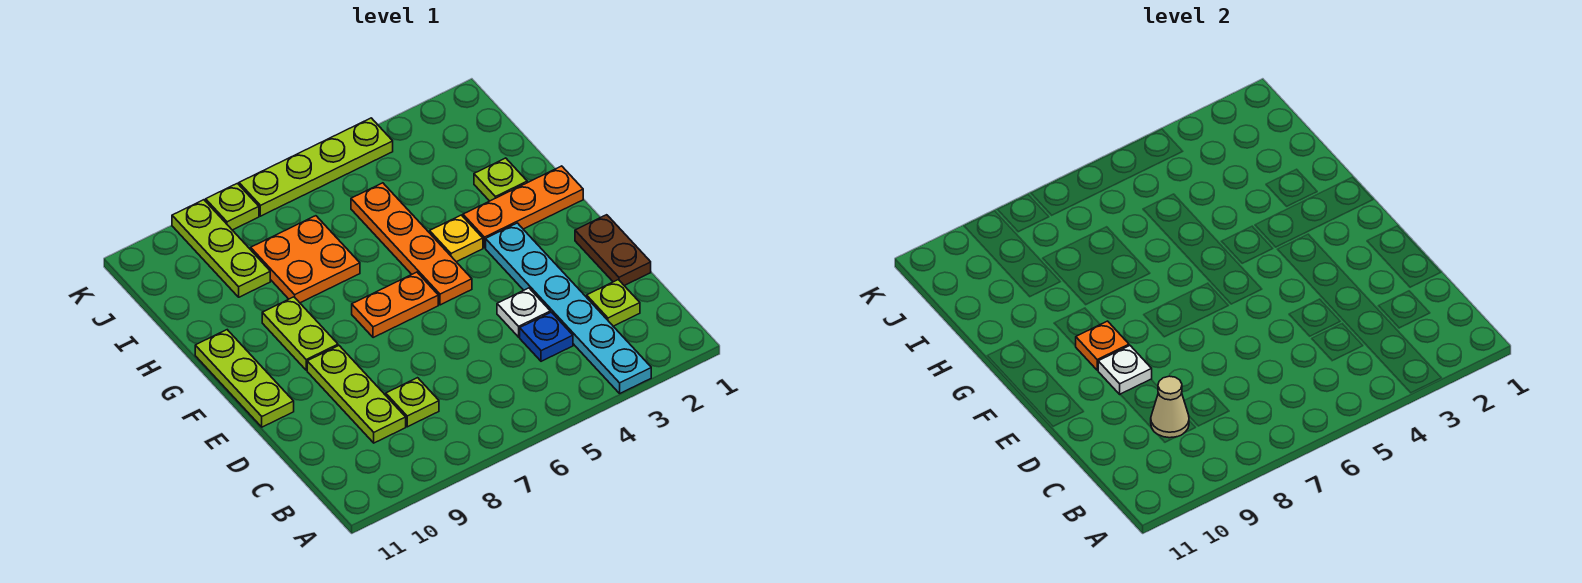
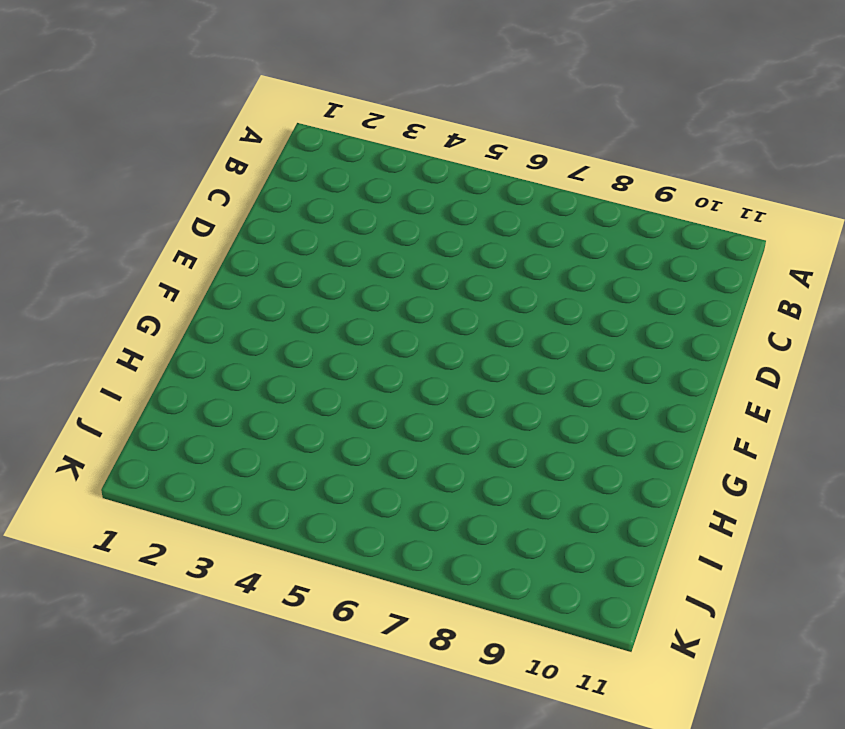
none -> cyan plate A3:F3 level 1
none -> lime plate C2 level 1
none -> blue plate C4 level 1

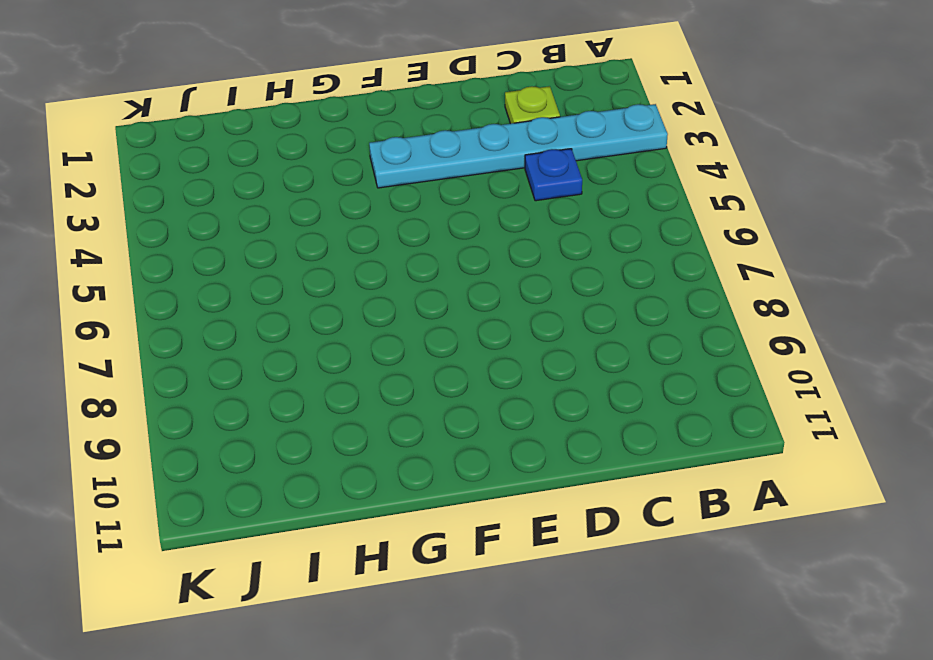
none -> lime plate C8 level 1
none -> lime plate C9:E9 level 1
none -> brown plate D1:E1 level 1

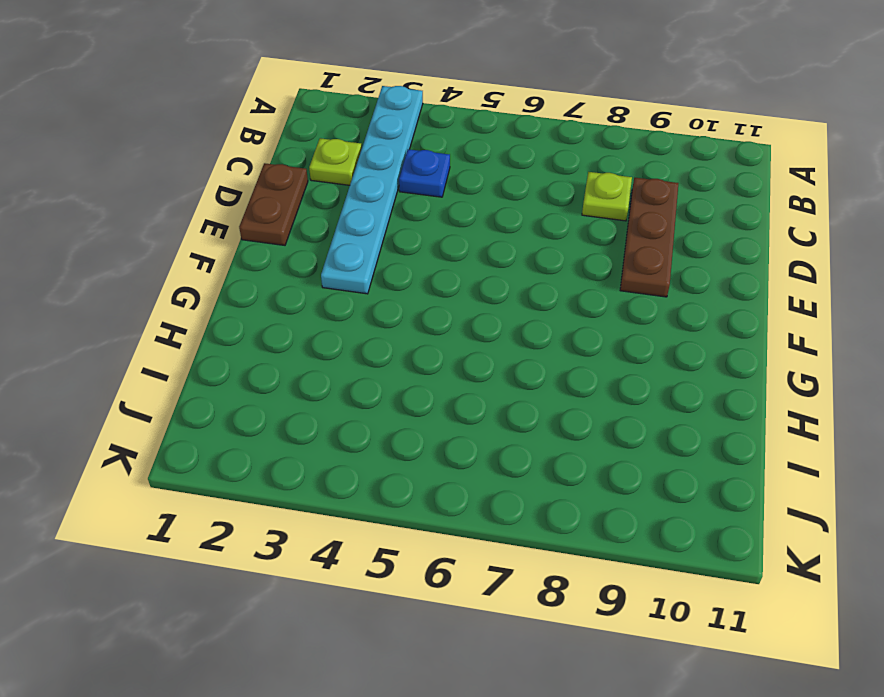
brown plate C9:E9 level 1 -> lime plate C9:E9 level 1
none -> white plate D4 level 1
none -> lime plate E11:G11 level 1
none -> orange plate F5:I5 level 1

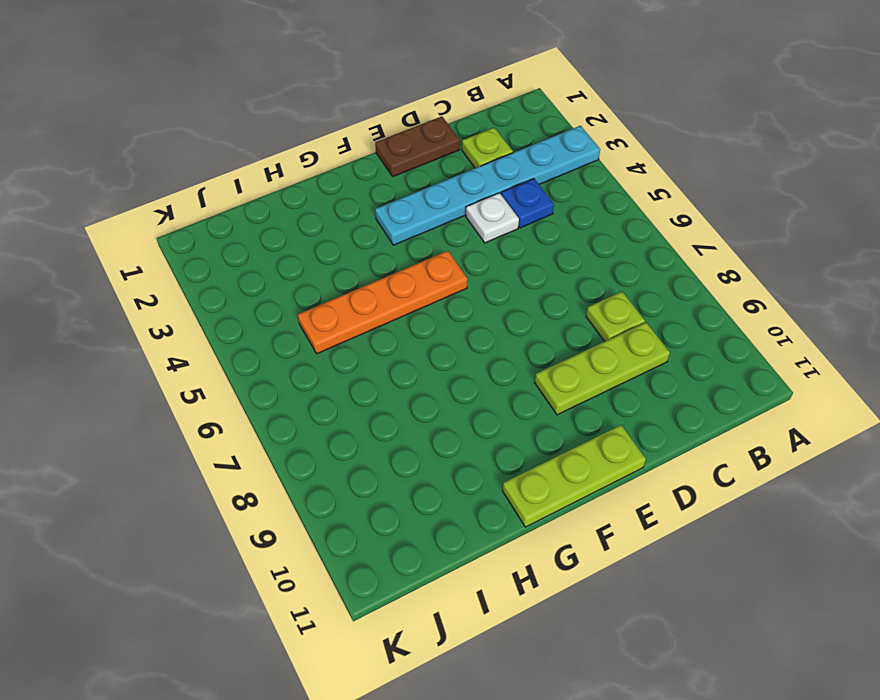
none -> orange plate F6:F7 level 1
none -> lime plate F9:G9 level 1
none -> orange plate G1:G3 level 1

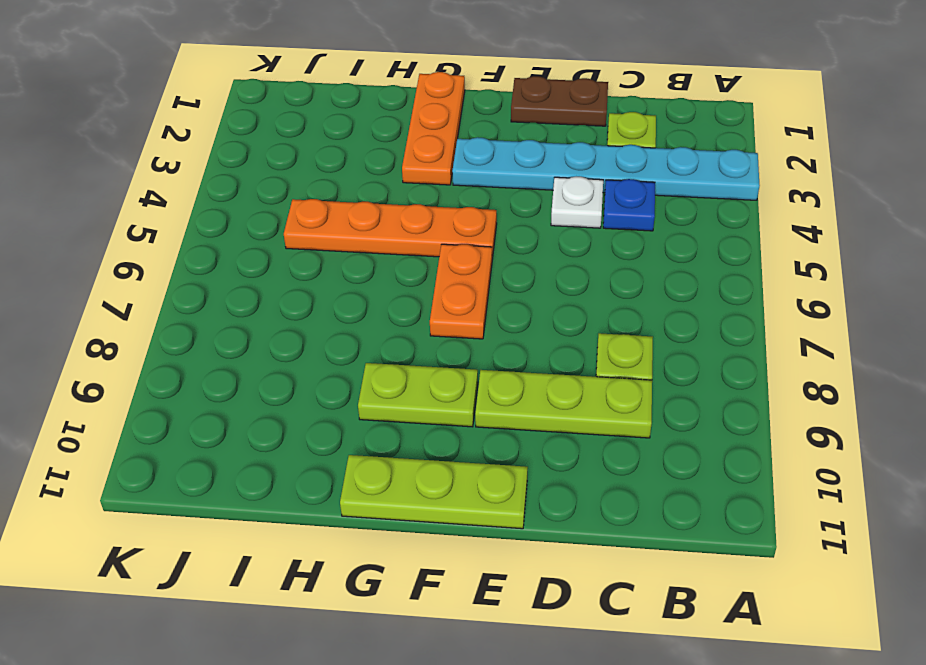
none -> yellow plate G4 level 1
none -> lime plate H2 level 1
none -> orange plate H7:I8 level 1

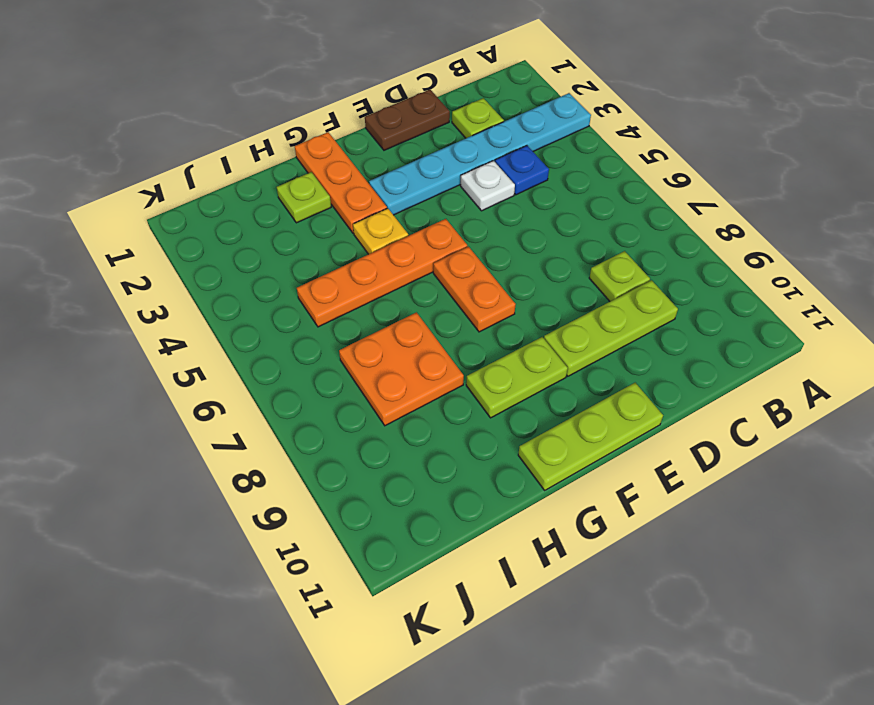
none -> lime plate I9:K9 level 1
none -> lime plate K4:K7 level 1
none -> lime plate K8 level 1

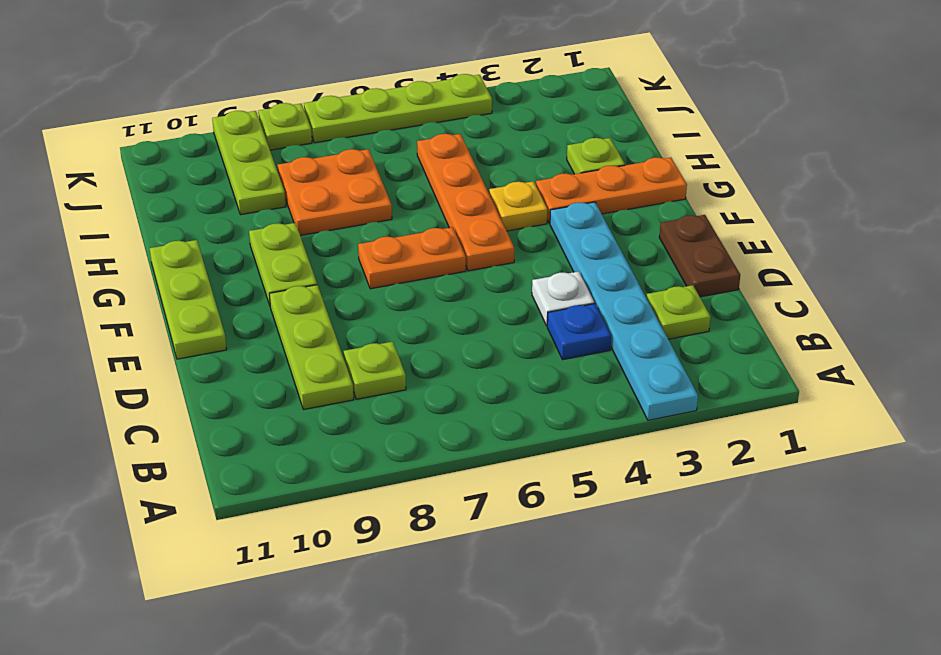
none -> tan cone C9 level 2
none -> white plate E9 level 2
none -> orange plate F9 level 2

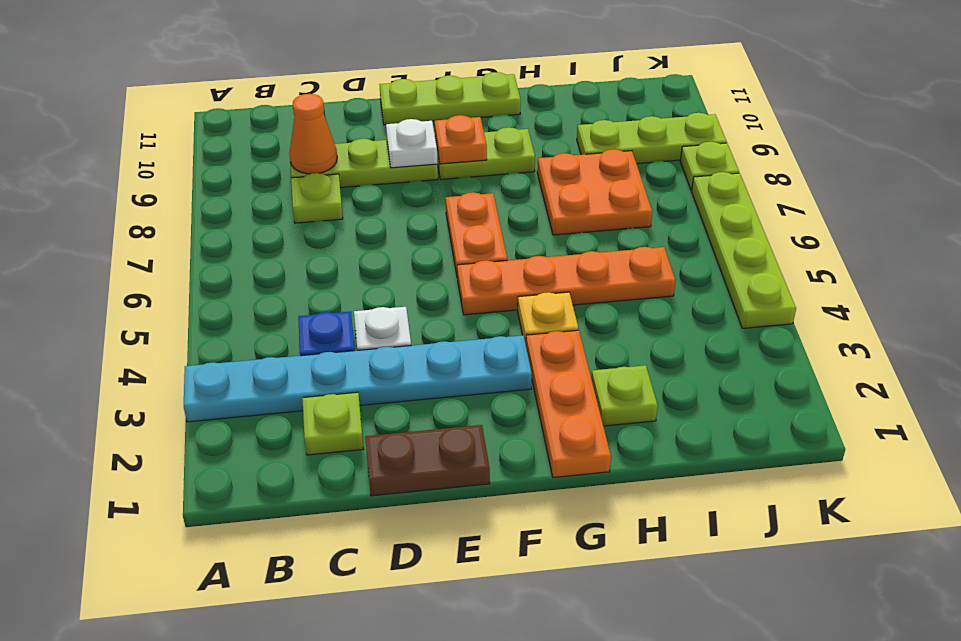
orange cone C9 level 2 -> tan cone C9 level 2

